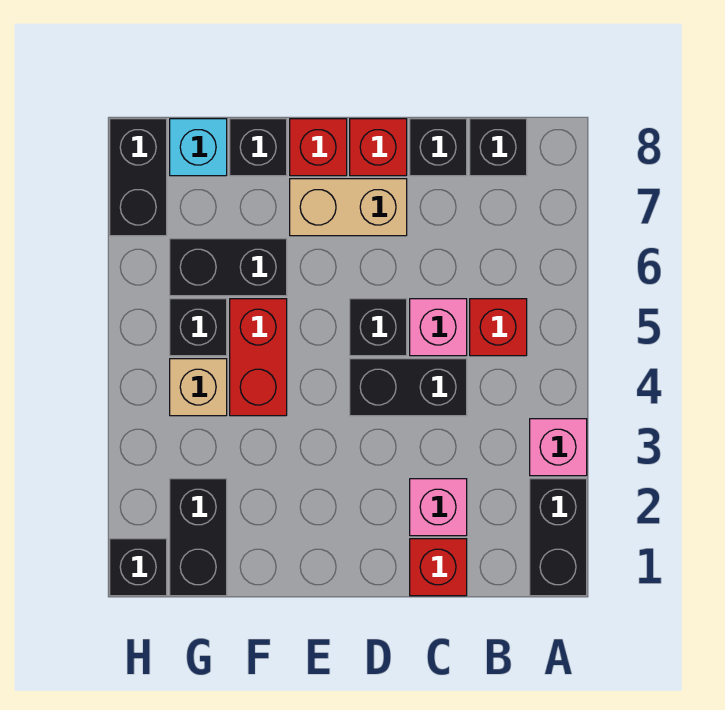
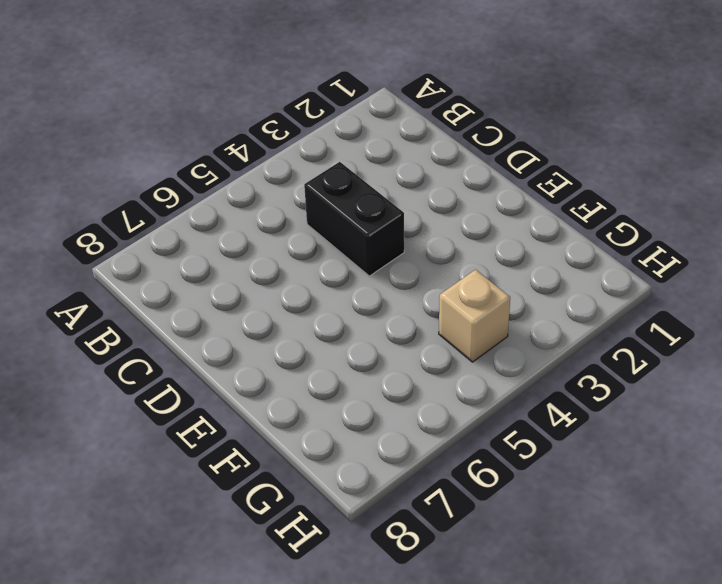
none -> black brick A1:A2 level 1
none -> pink brick A3 level 1
none -> red brick B5 level 1

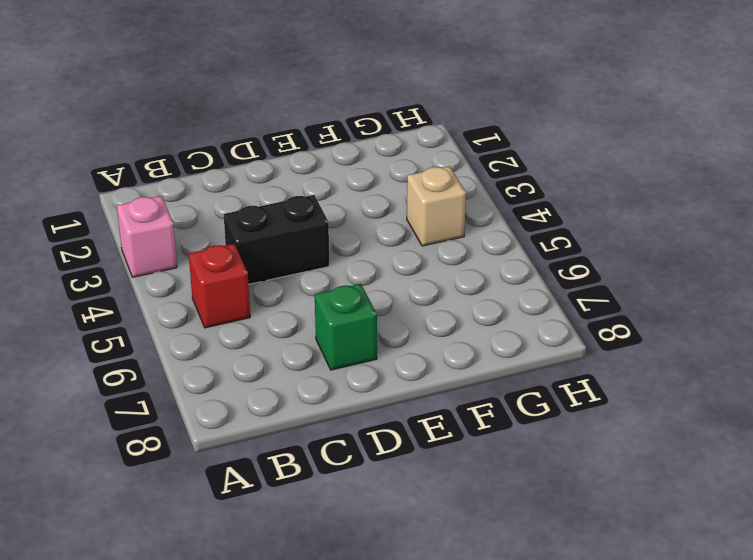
green brick D7 level 1 -> tan brick D7:E7 level 1
none -> black brick A1:A2 level 1
none -> black brick B8 level 1
none -> red brick C1 level 1

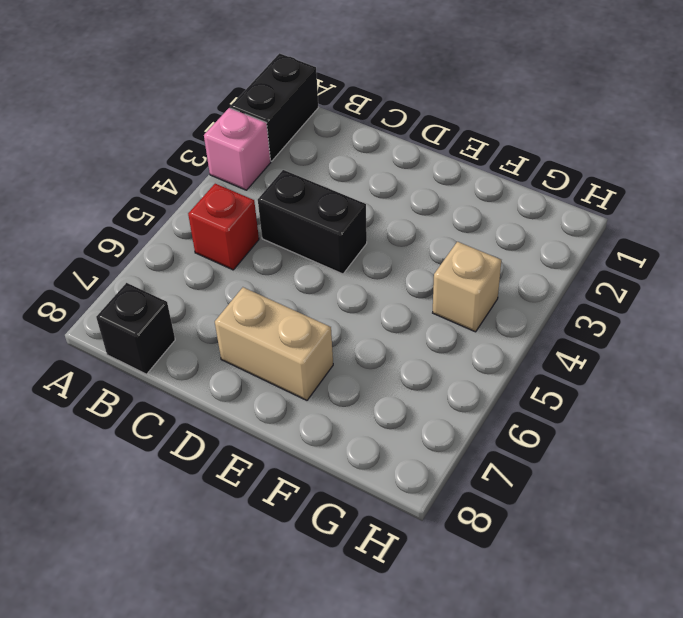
none -> red brick C1 level 1
none -> pink brick C2 level 1
none -> pink brick C5 level 1

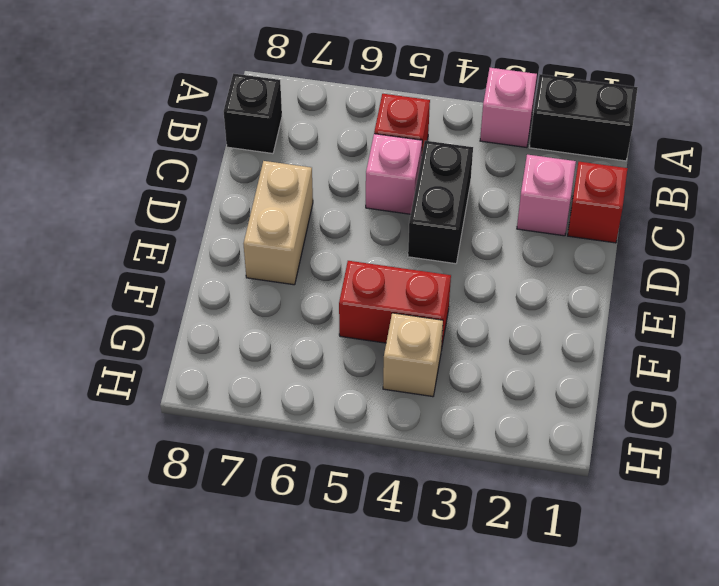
none -> black brick C8 level 1
none -> black brick D5 level 1
none -> red brick D8 level 1

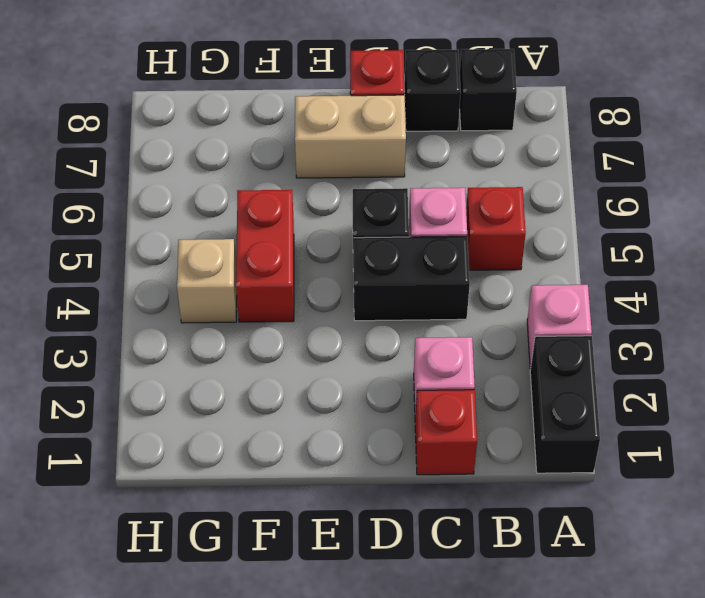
none -> red brick E8 level 1
none -> black brick F6:G6 level 1
none -> black brick F8 level 1

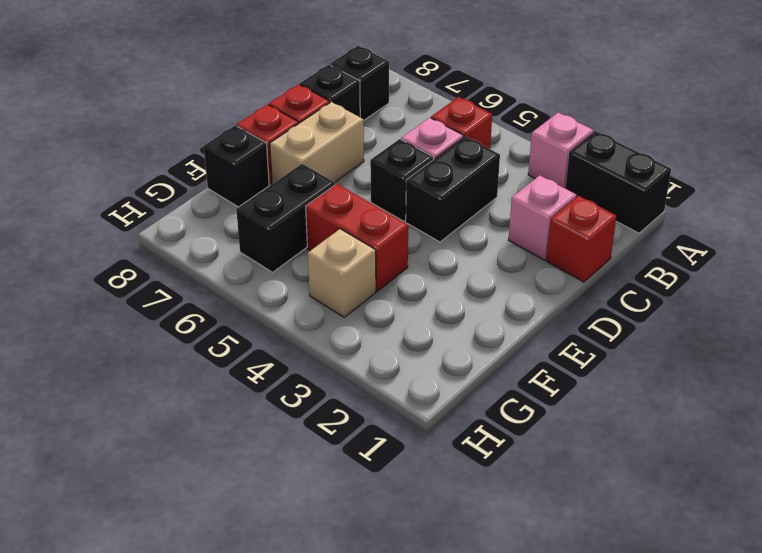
none -> black brick G1:G2 level 1
none -> black brick G5 level 1
none -> cyan brick G8 level 1

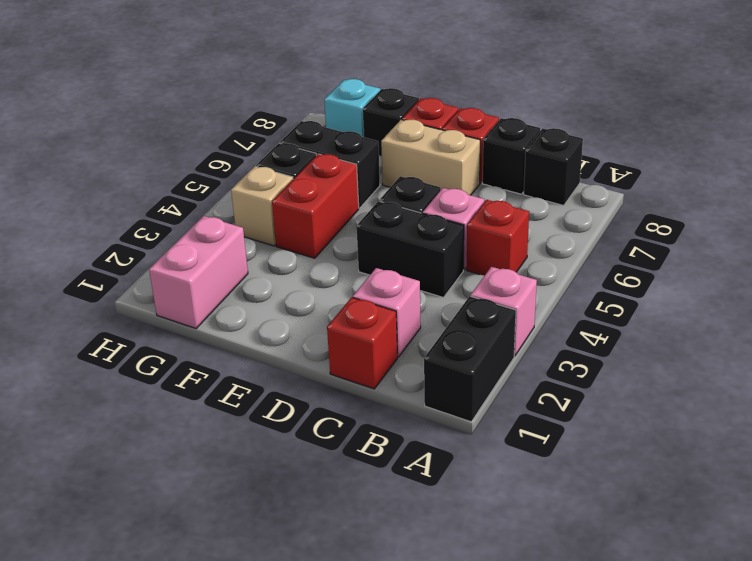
pink brick G1:G2 level 1 -> black brick G1:G2 level 1
none -> black brick H1 level 1
none -> black brick H7:H8 level 1

